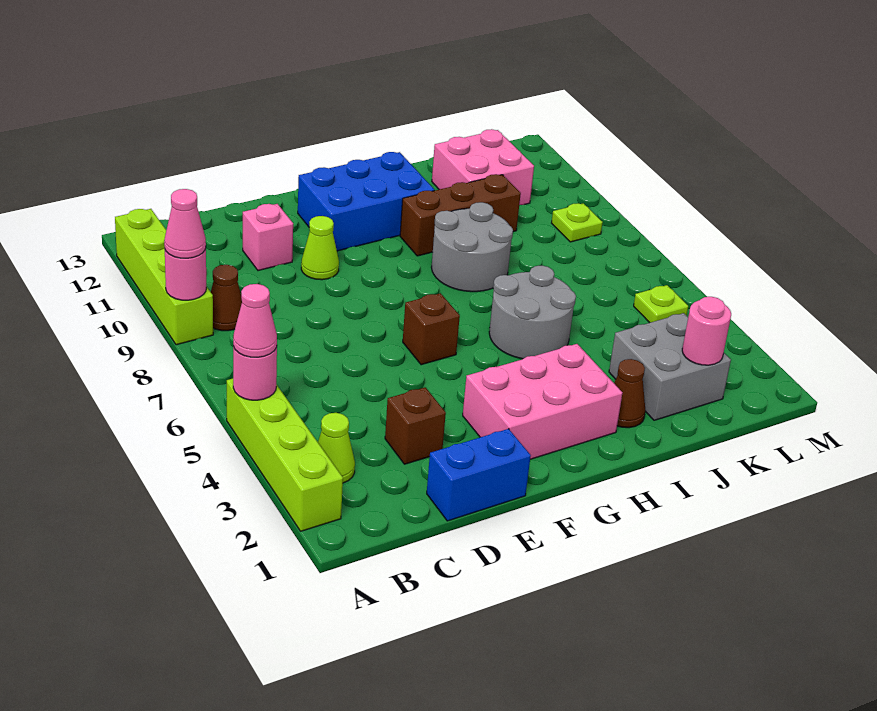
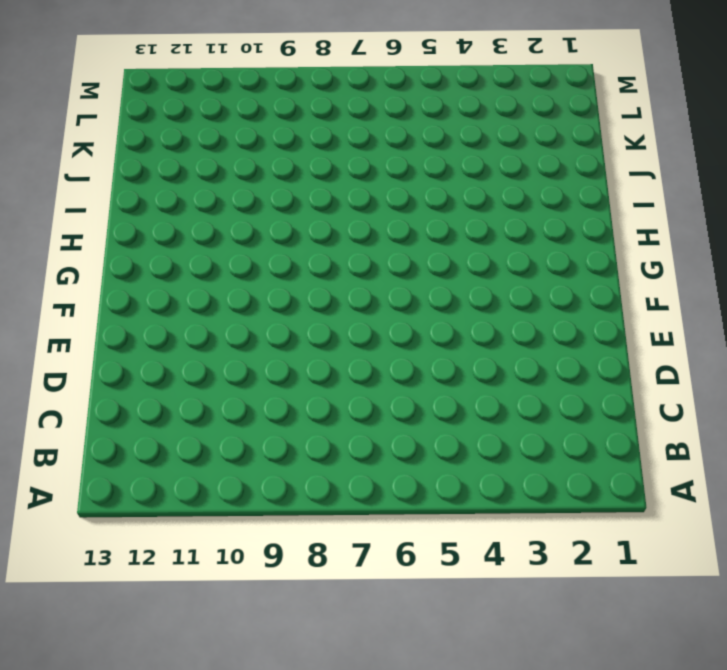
none -> lime brick A2:A5 level 1
none -> lime brick A9:A12 level 1
none -> lime cone B3 level 1

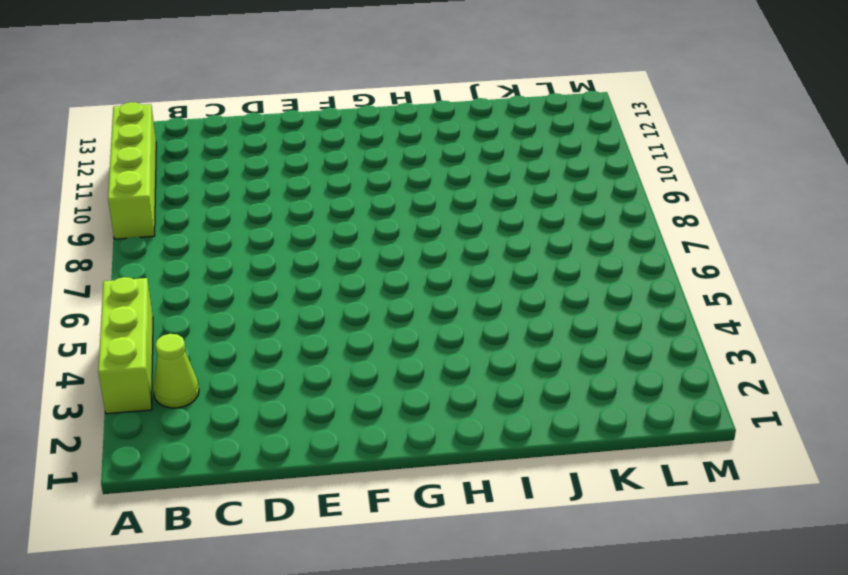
lime brick A3:A5 level 1 -> lime brick A2:A5 level 1
none -> brown cone B9 level 1
none -> blue brick D1:E1 level 1
none -> brown brick D3 level 1

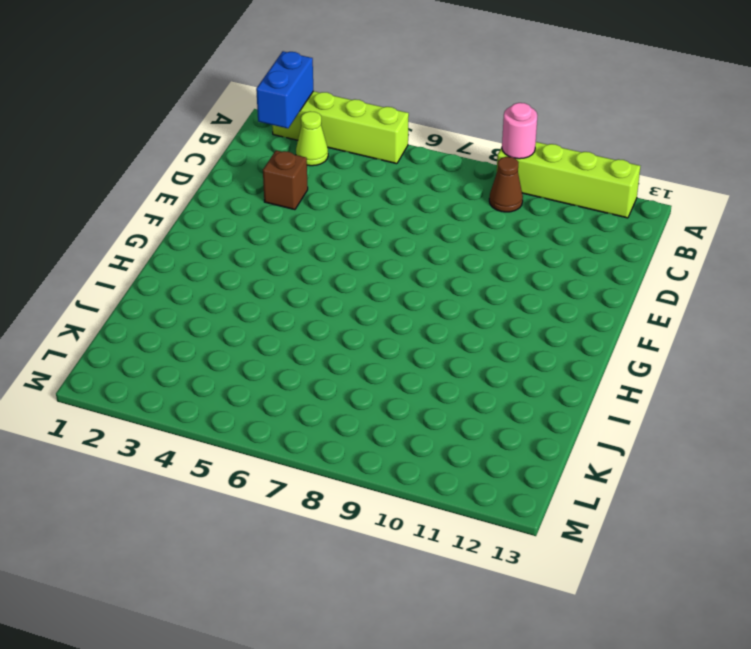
blue brick A2:B2 level 2 -> blue brick D1:E1 level 1
none -> pink brick D11 level 1
none -> lime cone E10 level 1
none -> pink brick F2:H3 level 1

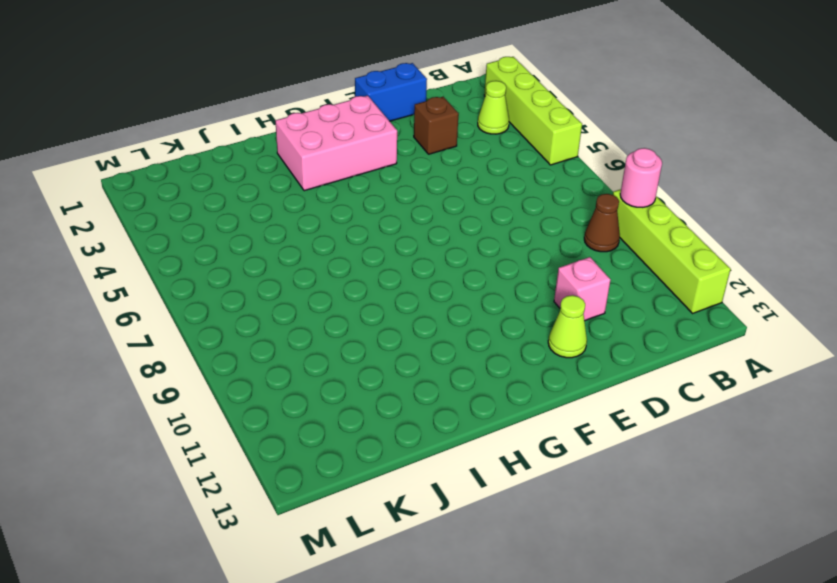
lime cone E12 level 1 -> lime cone E10 level 1
none -> brown brick F6 level 1
none -> blue brick F11:H12 level 1
none -> grey round brick H5:I6 level 1

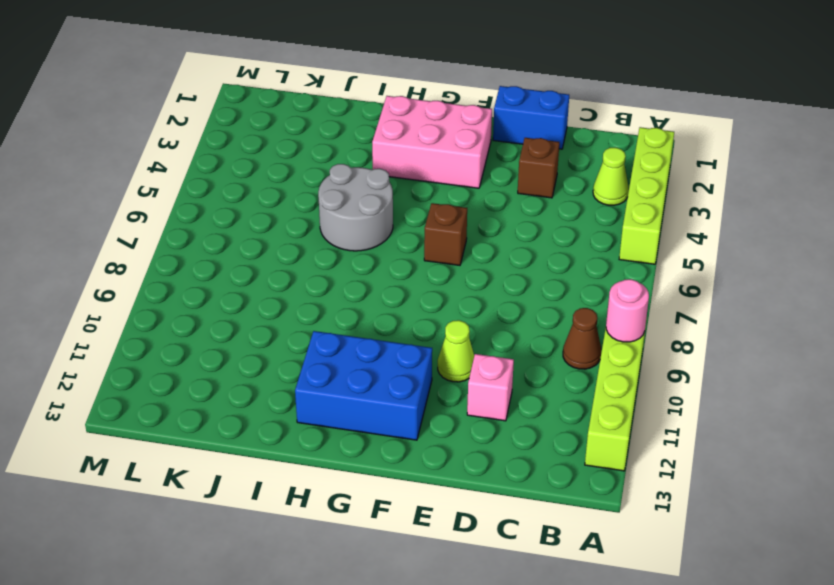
none -> grey round brick H8:I9 level 1
none -> brown brick H10:J10 level 1
none -> brown cone I2 level 1

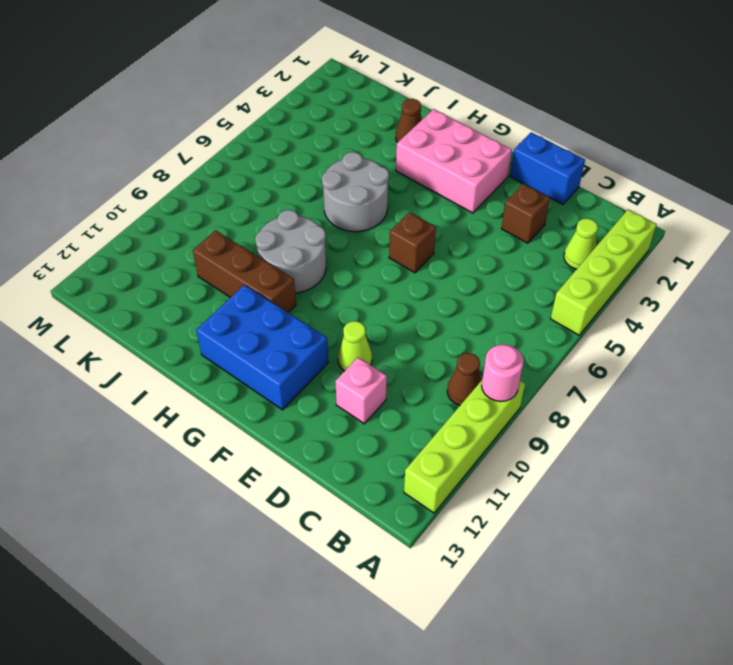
none -> grey brick J2:K3 level 1
none -> pink brick J11:K12 level 1
none -> lime plate L5 level 1

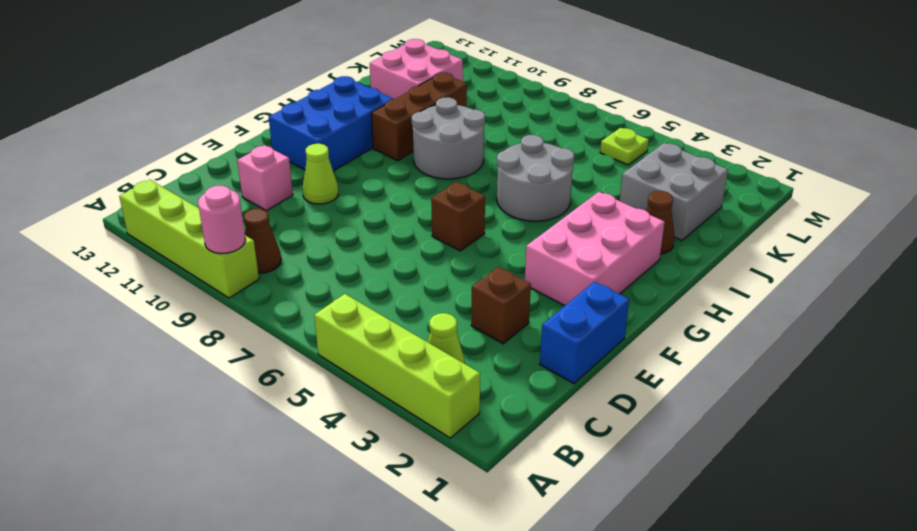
none -> lime plate L9 level 1
none -> pink round brick A5 level 2
none -> pink round brick K2 level 2

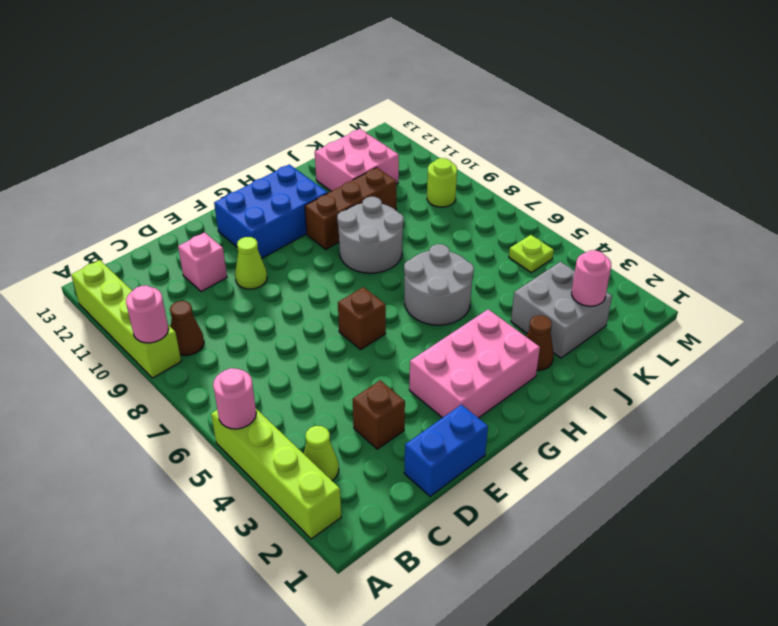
lime round brick L9 level 1 -> lime plate L9 level 1
none -> pink cone A5 level 3
none -> pink cone A9 level 3

